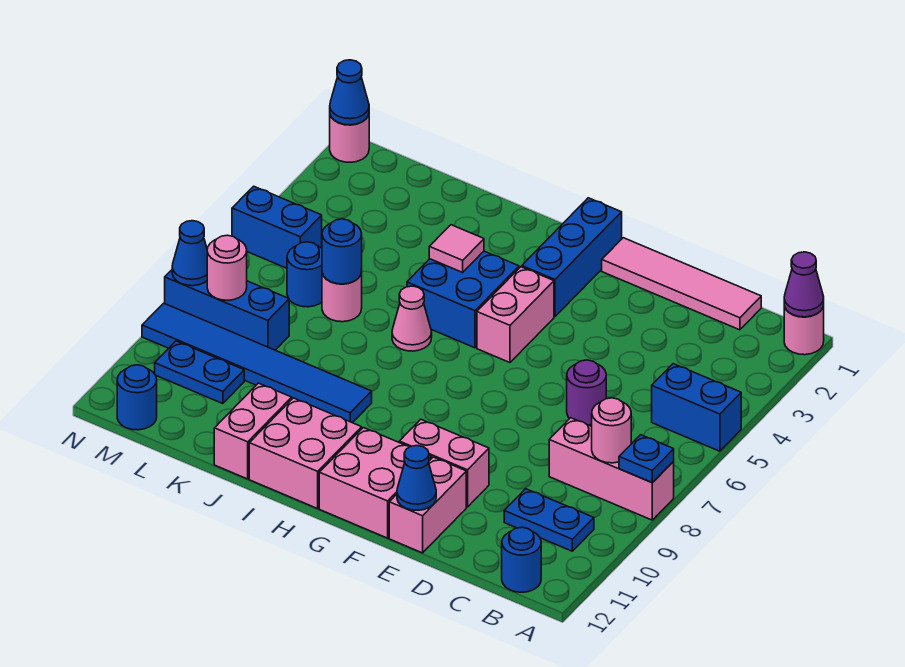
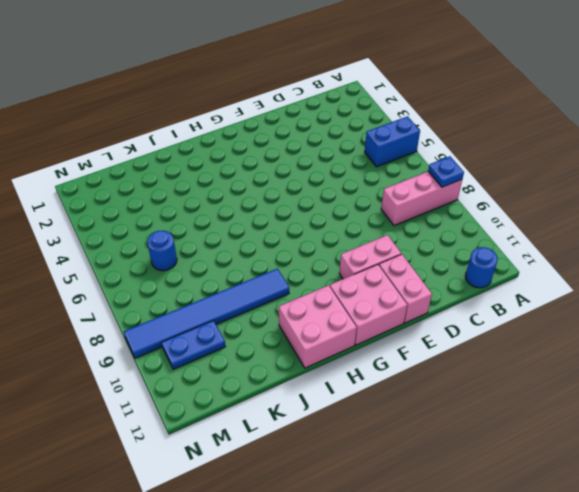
none -> pink round brick A1 level 1
none -> blue plate B10:C10 level 1
none -> pink tile C1:F1 level 1
none -> purple round brick D6 level 1

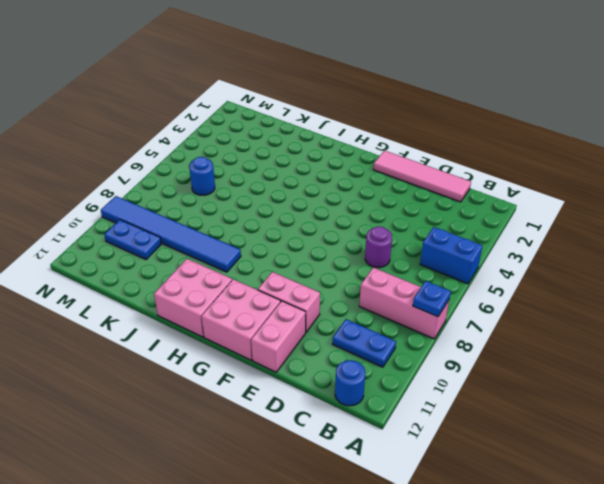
none -> pink round brick A1 level 1
none -> blue brick G1:G3 level 1
none -> pink brick G4:G5 level 1
none -> blue brick H4:I5 level 1

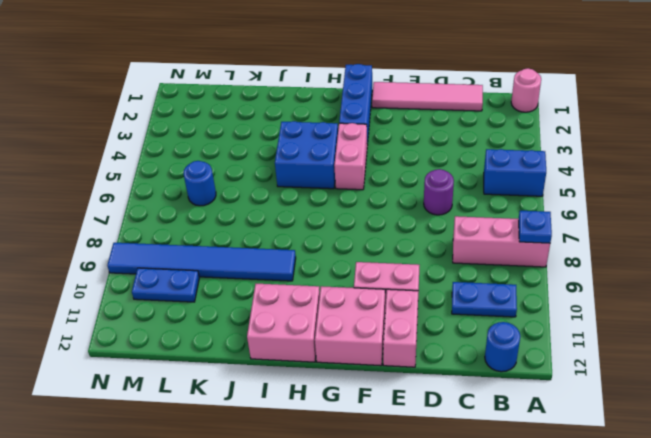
none -> pink cone I6 level 1
none -> pink brick J11:J12 level 1
none -> pink round brick K6 level 1
none -> blue brick L8:N8 level 1

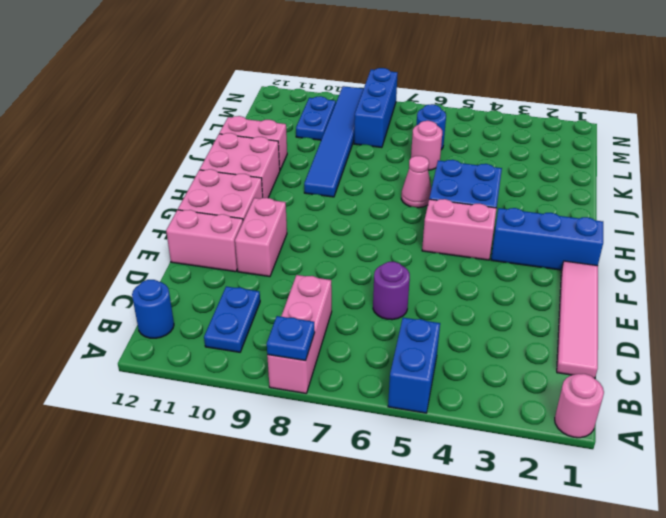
none -> blue brick M5:N5 level 1
none -> blue round brick M12 level 1
none -> pink round brick N1 level 1
none -> purple cone A1 level 2

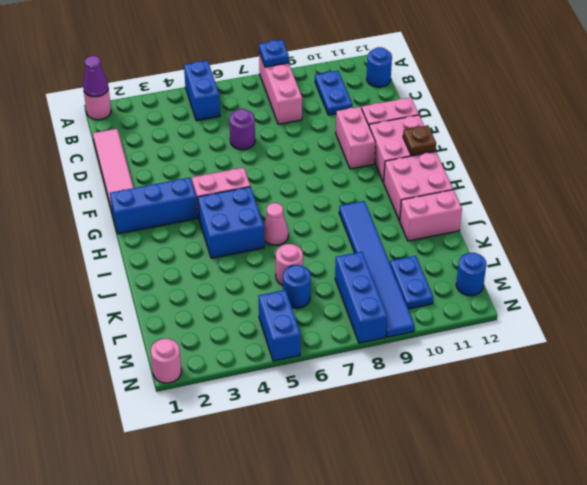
brown plate G12 level 2 -> none
none -> pink round brick B8 level 2
none -> blue cone E12 level 2
none -> pink tile I4 level 2
none -> blue round brick K6 level 2

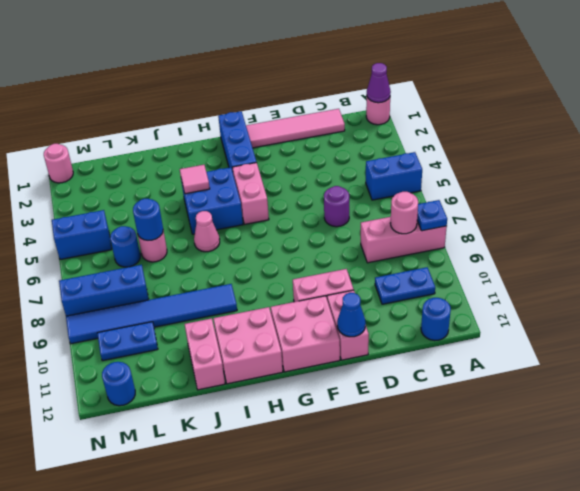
none -> pink round brick M8 level 2
none -> blue cone N1 level 2
none -> blue cone N8 level 2

